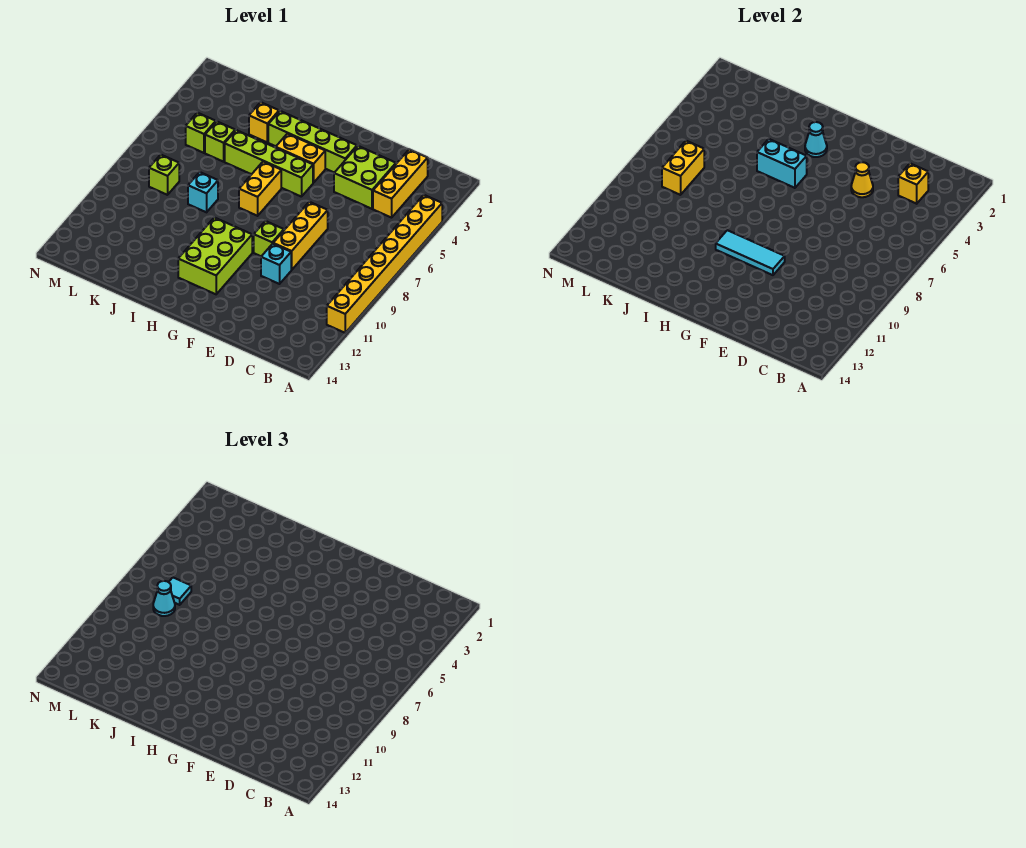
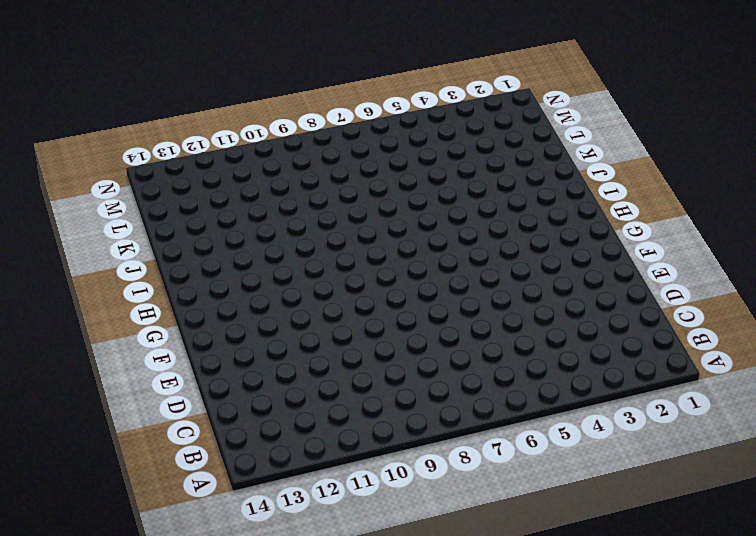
none -> yellow brick A4:A11 level 1
none -> yellow brick C2:C4 level 1
none -> lime brick D3:E4 level 1

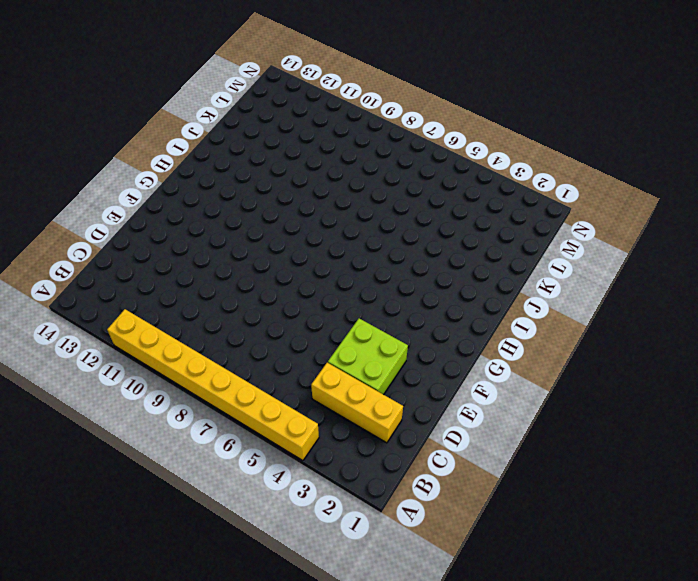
none -> yellow brick E7:E9 level 1
none -> cyan brick E10 level 1
none -> lime brick F3:I3 level 1

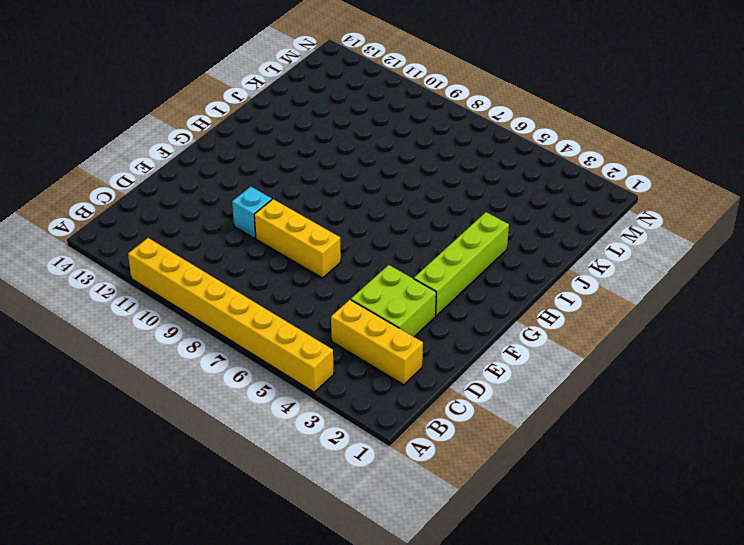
none -> lime brick F9 level 1
none -> yellow brick G4:H4 level 1
none -> lime brick G5:J5 level 1

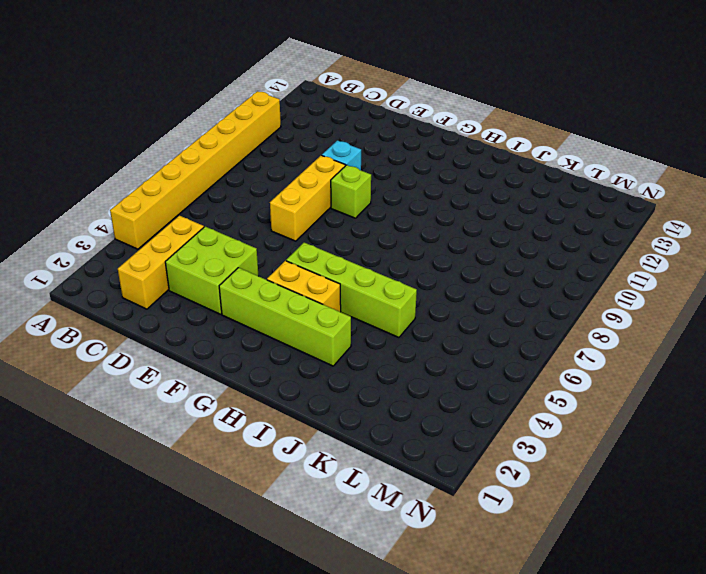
none -> lime brick G10:H12 level 1
none -> yellow brick H6:H7 level 1
none -> yellow brick J3 level 1

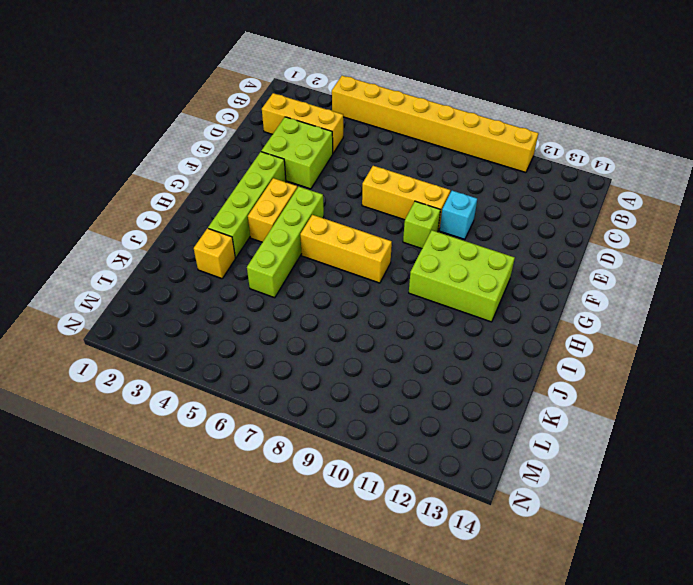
yellow brick H6:H8 level 1 -> yellow brick H6:H7 level 1
none -> cyan brick J8 level 1
none -> lime brick K5 level 1
none -> lime brick L5 level 1

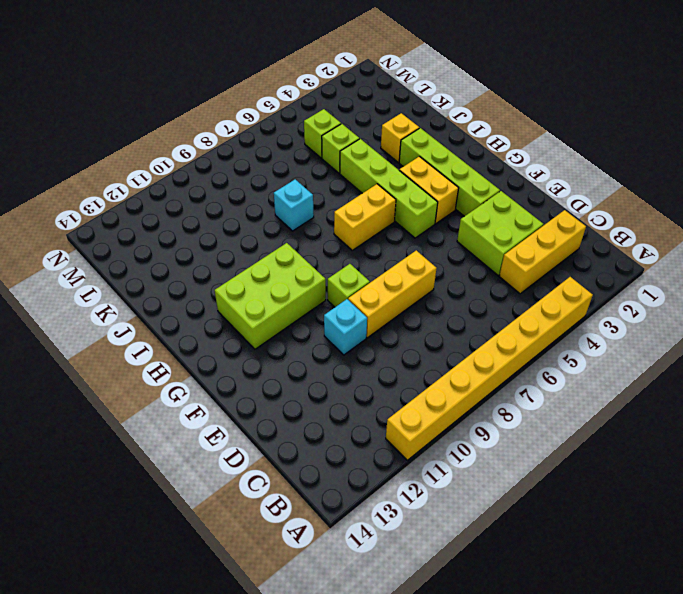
none -> lime brick L8 level 1
none -> yellow brick C3 level 2
none -> yellow cone E4 level 2

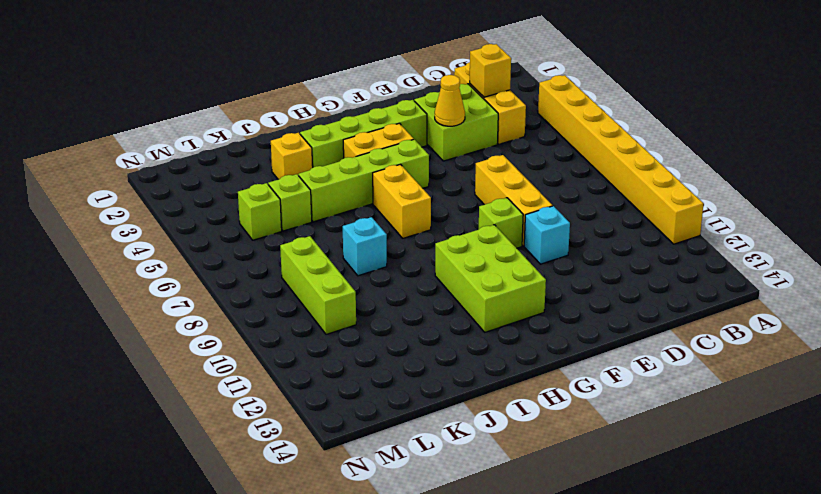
lime brick L8:L10 level 1 -> lime brick L8 level 1
none -> cyan tile F10:H10 level 2
none -> cyan cone H3 level 2
none -> cyan brick H5:I5 level 2

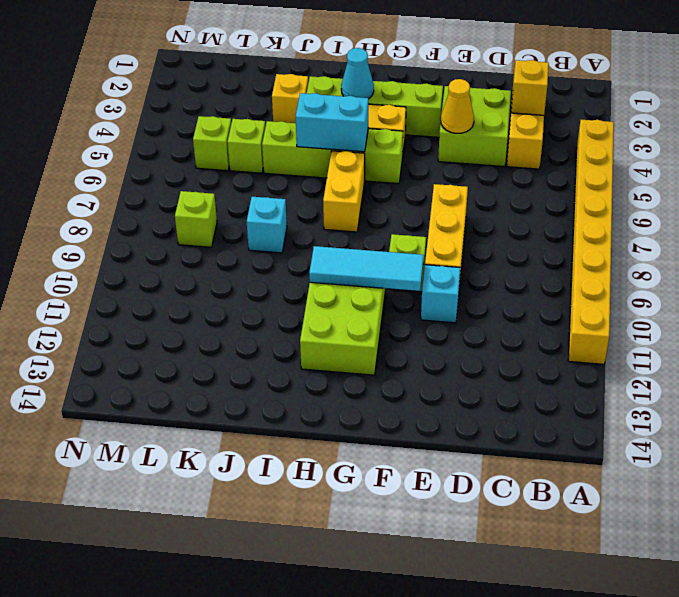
none -> yellow brick L7:L8 level 2
none -> cyan tile L7 level 3
none -> cyan cone L8 level 3

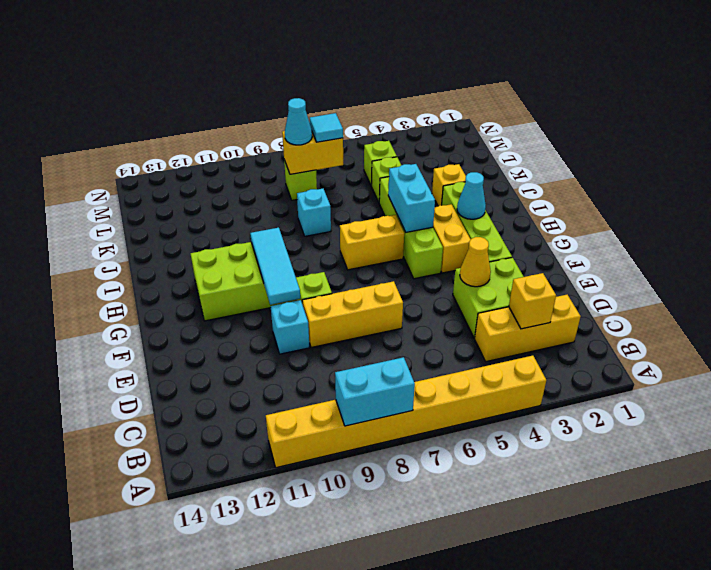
cyan brick A8:A9 level 2 -> none

